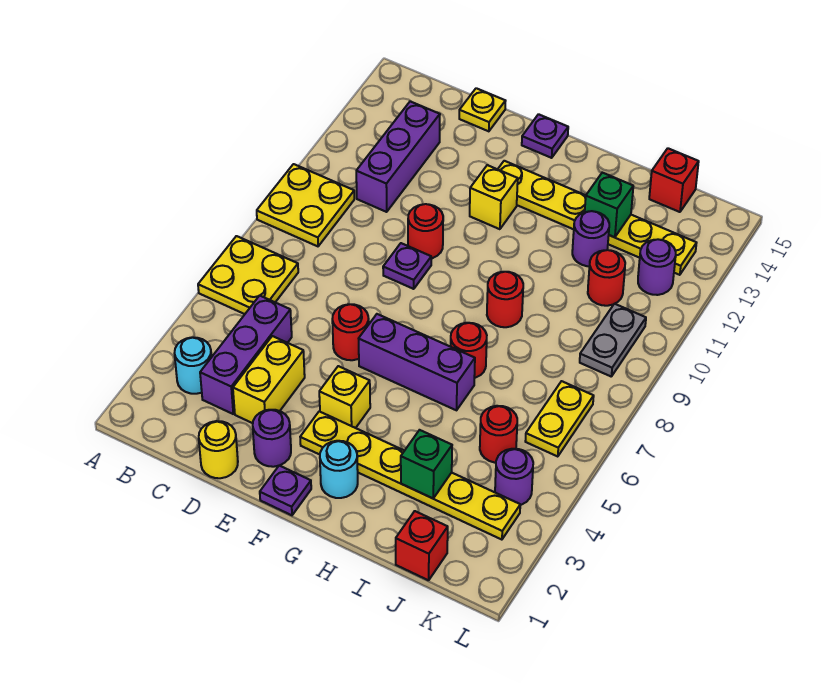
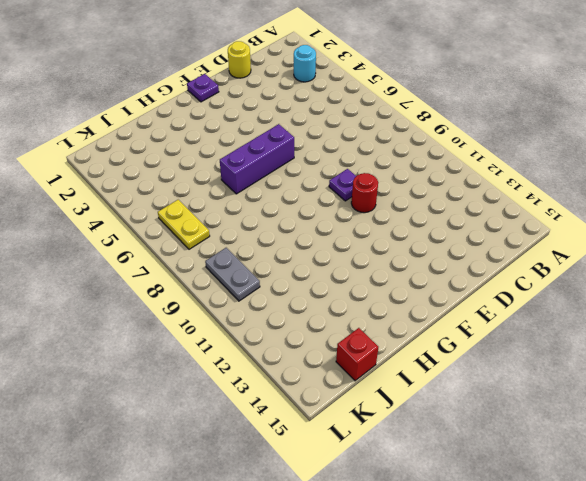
none -> yellow plate A6:B7 level 1
none -> yellow plate A9:B10 level 1
none -> purple brick C3:C5 level 1
none -> purple brick C11:C13 level 1

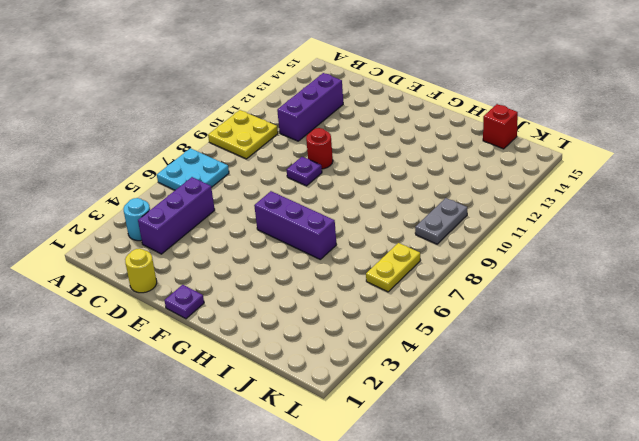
cyan plate A6:B7 level 1 -> yellow plate A6:B7 level 1
none -> yellow brick D3:D4 level 1
none -> yellow plate D15 level 1
none -> purple round brick E2 level 1
none -> red round brick E6 level 1

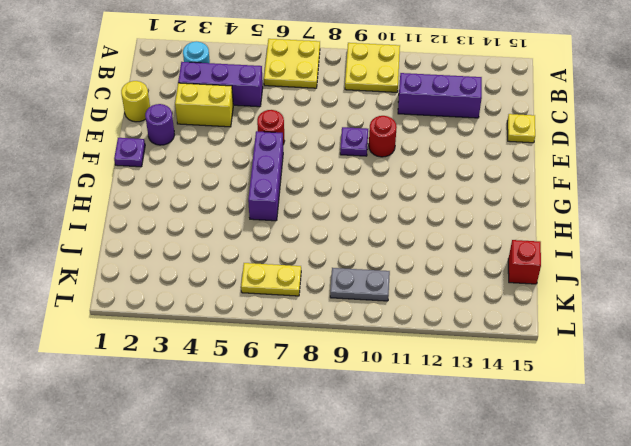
none -> yellow plate F3:K3 level 1
none -> yellow brick F4 level 1
none -> yellow brick F12 level 1
none -> yellow plate F13:K13 level 1

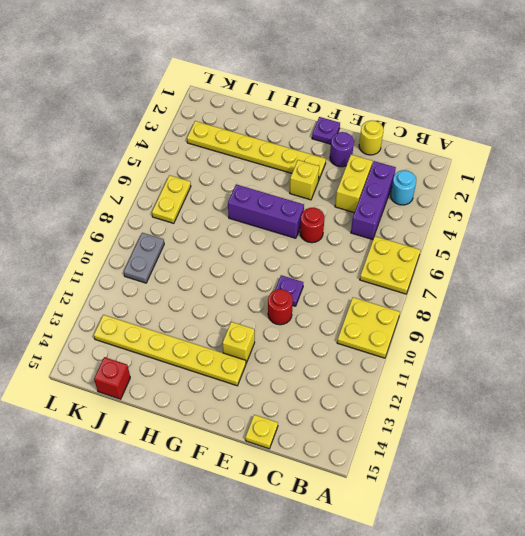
none -> purple brick C11:C13 level 1
none -> purple plate F15 level 1
none -> cyan round brick G2 level 1
none -> red round brick H7 level 1

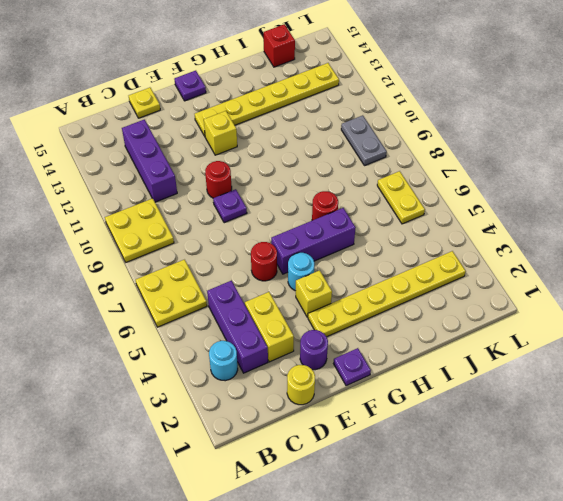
cyan round brick F5 level 1 -> cyan round brick G2 level 1
none -> red round brick H9 level 1
none -> purple round brick I12 level 1
none -> red brick J1 level 1
none -> red round brick J5 level 1

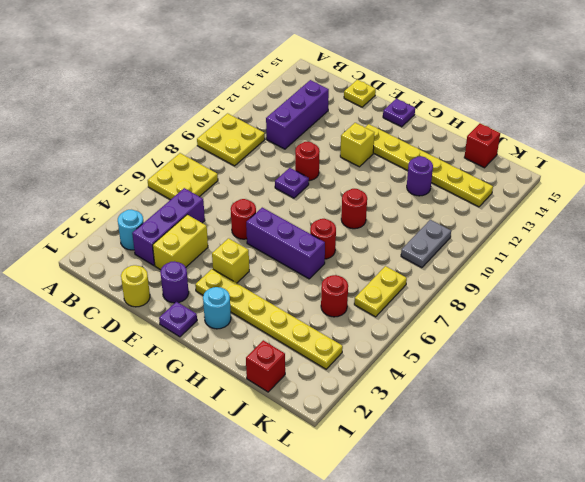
none -> red round brick J11 level 1
none -> purple round brick K4 level 1
none -> purple round brick K12 level 1
none -> green brick I3 level 2

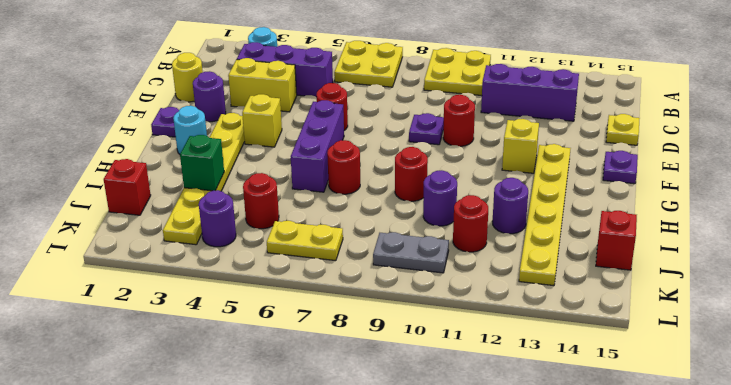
purple round brick I10 level 1 -> purple round brick K12 level 1
none -> green brick I13 level 2

